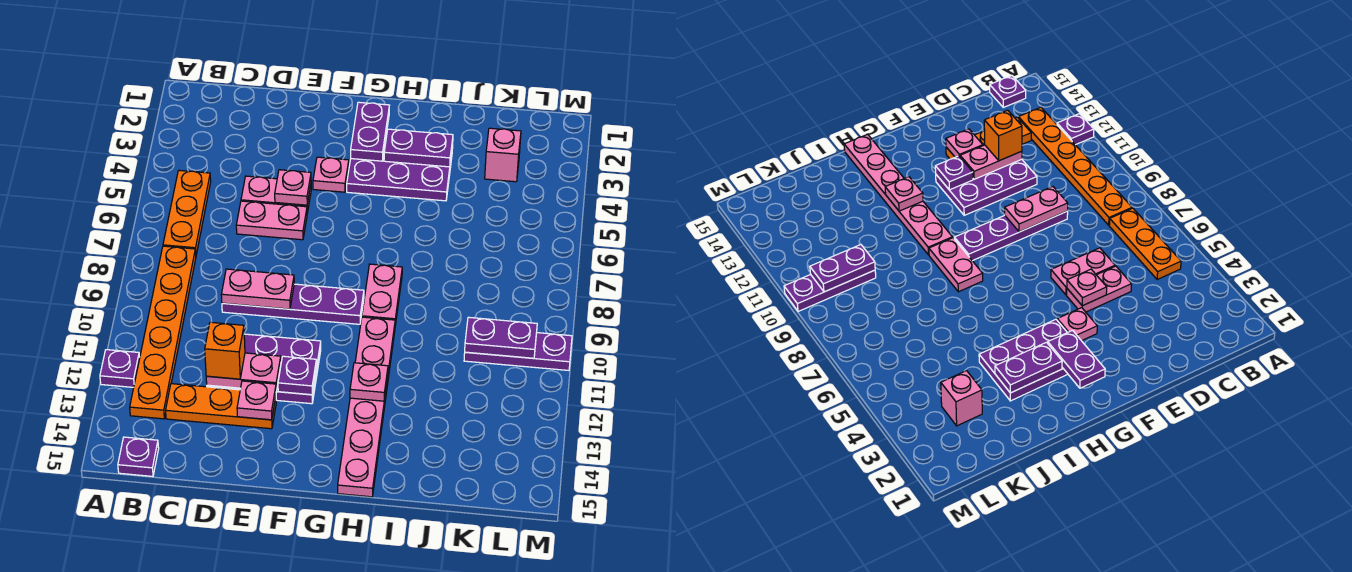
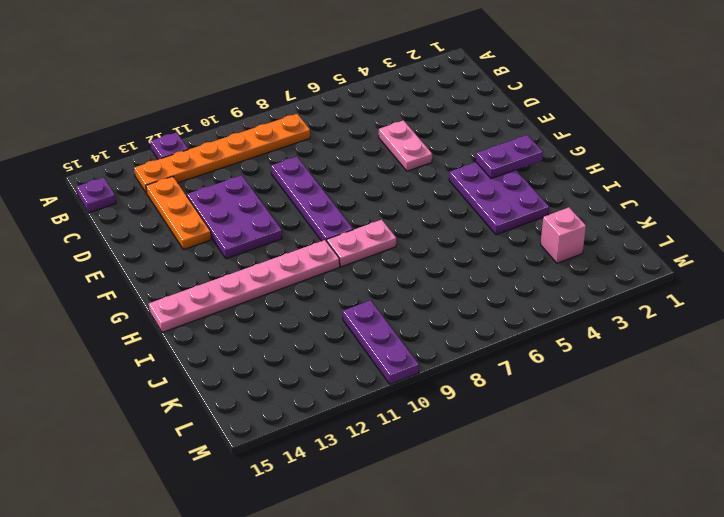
none -> orange plate B5:B7 level 1
none -> pink plate D6:E6 level 1
none -> pink plate F4 level 1

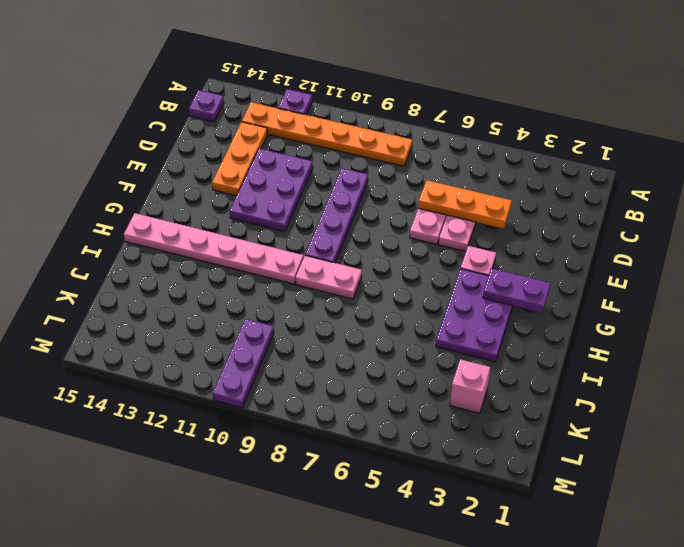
orange plate D4:D6 level 2 -> orange plate B5:B7 level 1
none -> pink plate D9:E9 level 2
none -> pink plate D12:E12 level 2
none -> pink plate E5 level 2

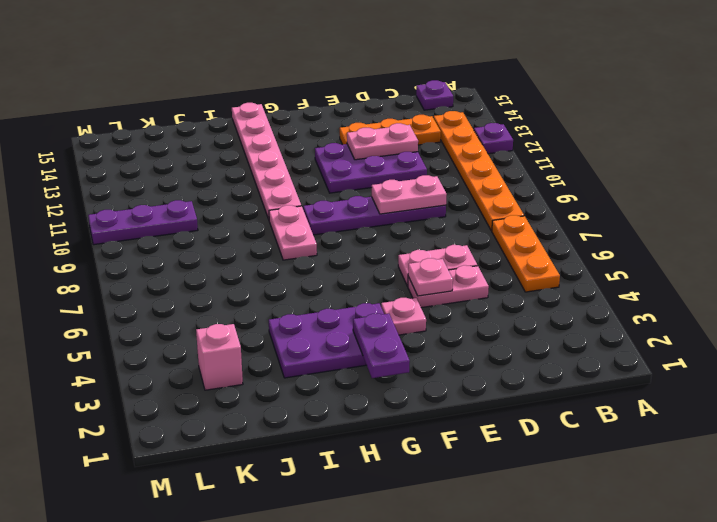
none -> pink plate E13 level 2
none -> purple plate F12 level 2
none -> purple plate H3:I3 level 2

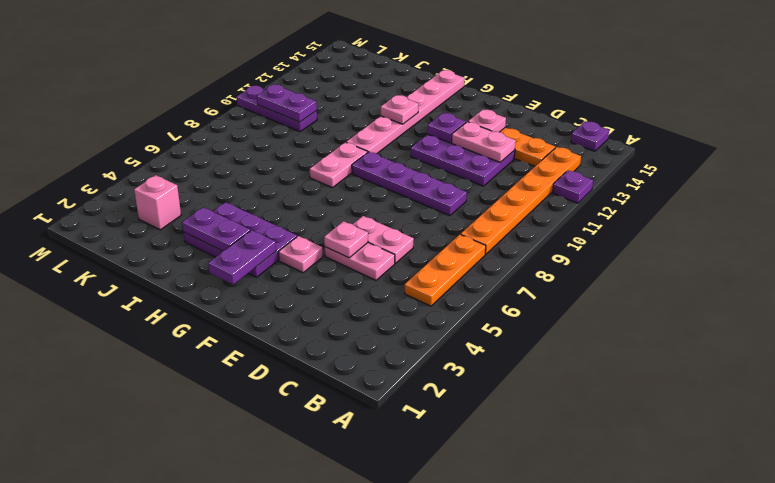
none -> pink plate D9:E9 level 2
none -> orange brick D12 level 3

